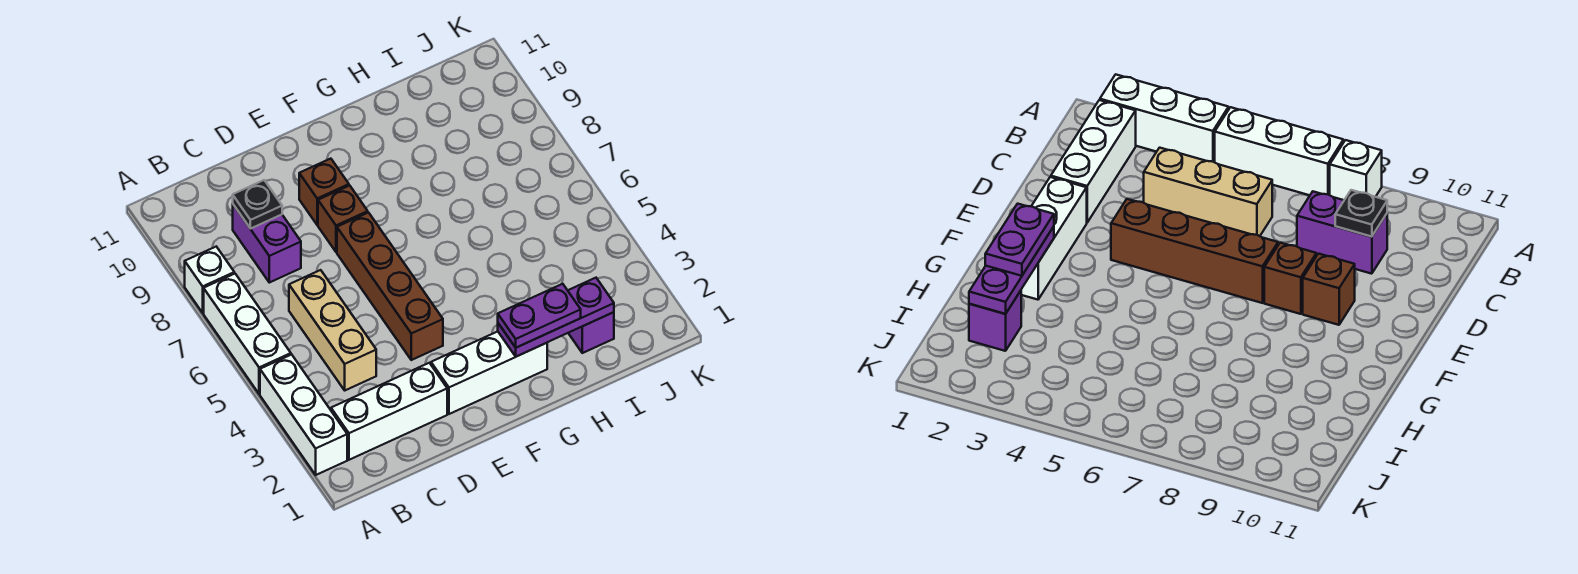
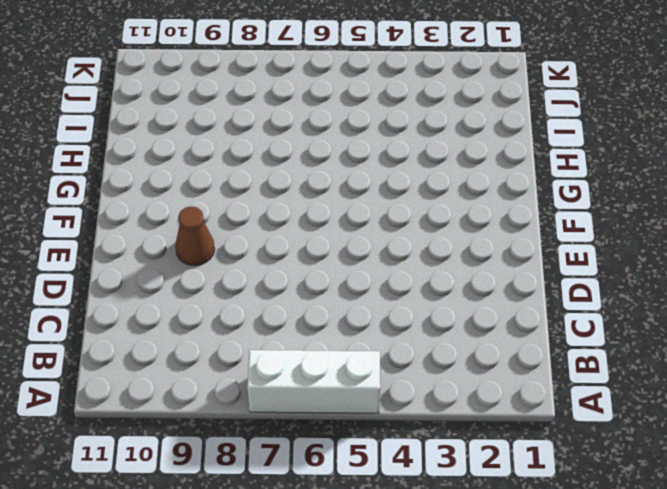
brown cone E9 level 1 -> brown brick E9 level 1
none -> white brick A2:A4 level 1
none -> white brick A8 level 1
none -> white brick B2:D2 level 1

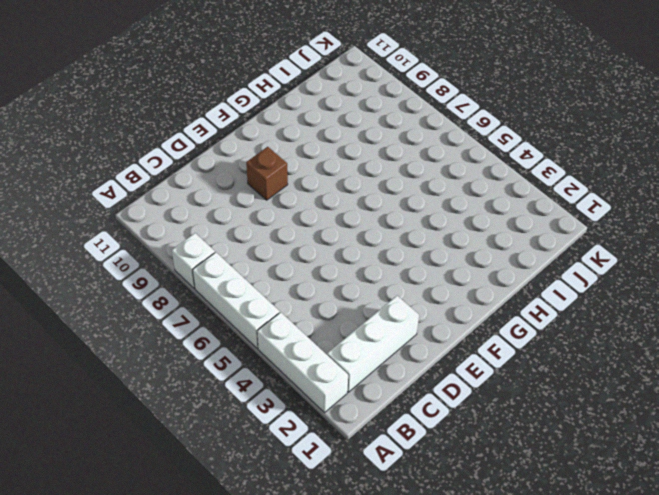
none -> tan brick C4:C6 level 1
none -> purple brick C8:C9 level 1
none -> white brick E2:G2 level 1

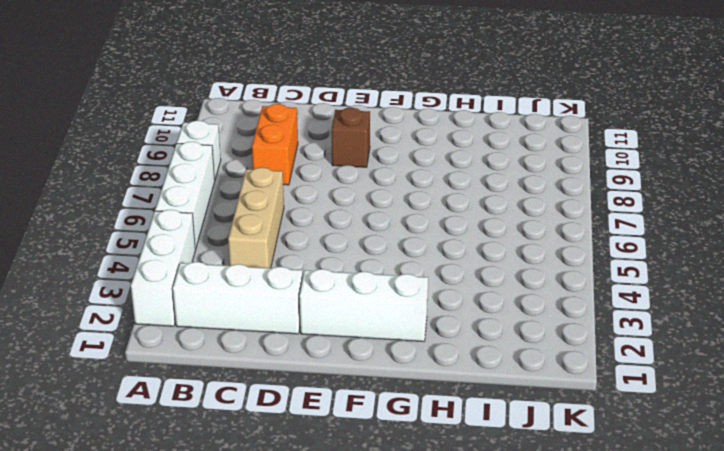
orange brick C8:C9 level 1 -> purple brick C8:C9 level 1
none -> brown brick E4:E7 level 1
none -> brown brick E8 level 1
none -> purple brick I2 level 1

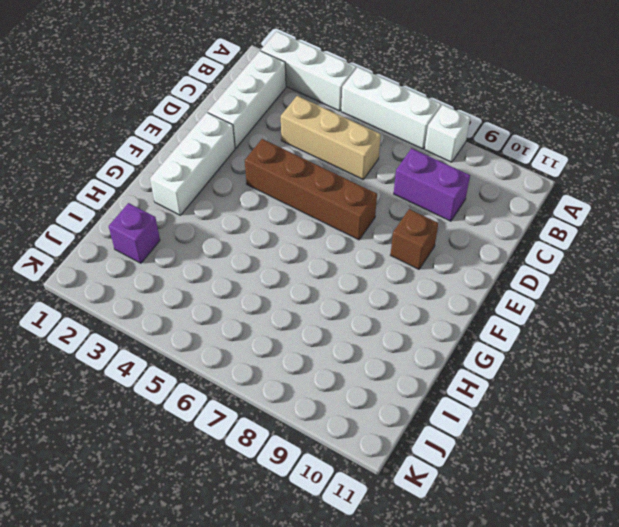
none -> brown brick E8 level 1
none -> black plate C9 level 2
none -> purple plate G2:I2 level 2

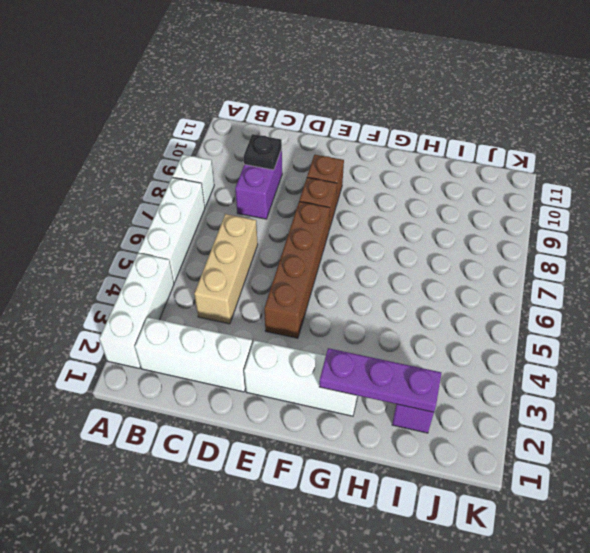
none -> purple plate G2:H2 level 3

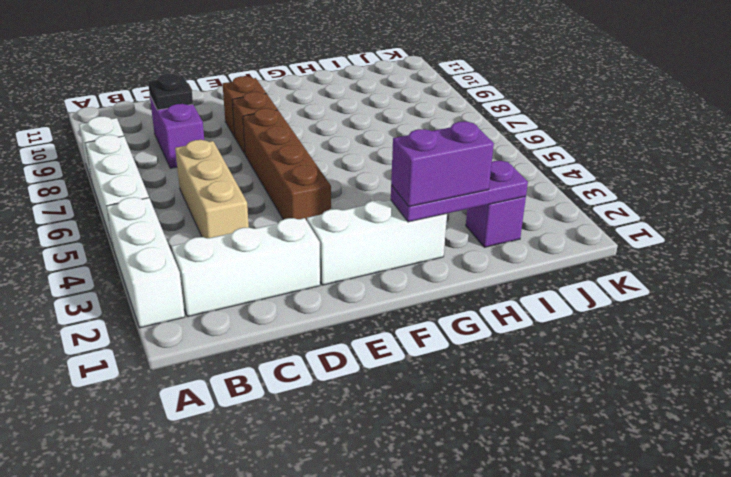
purple brick G2:H2 level 3 -> purple plate G2:H2 level 3

